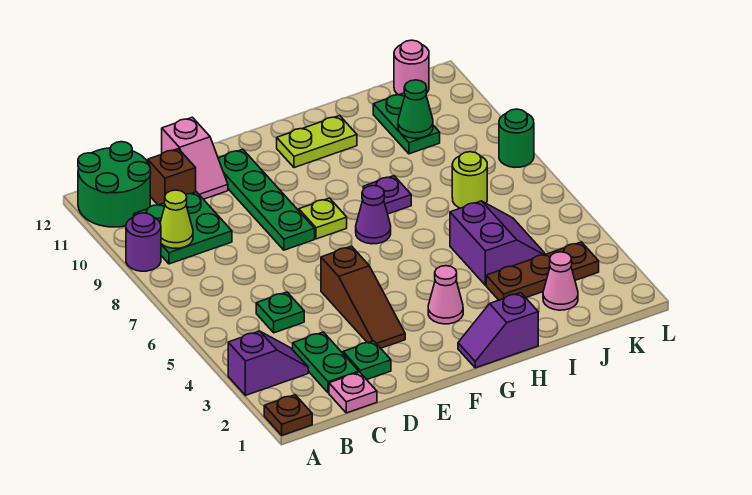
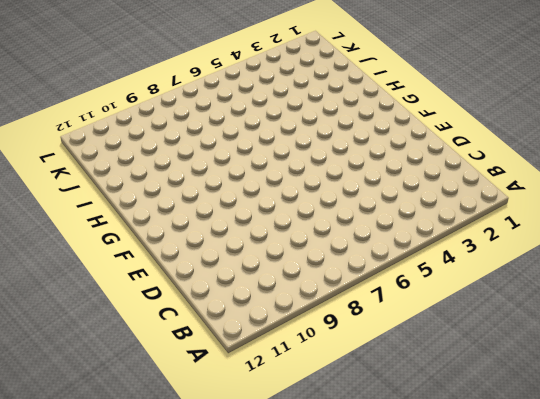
none -> brown plate A1 level 1
none -> purple slope A3:B3 level 1 top A
none -> purple round brick A9 level 1

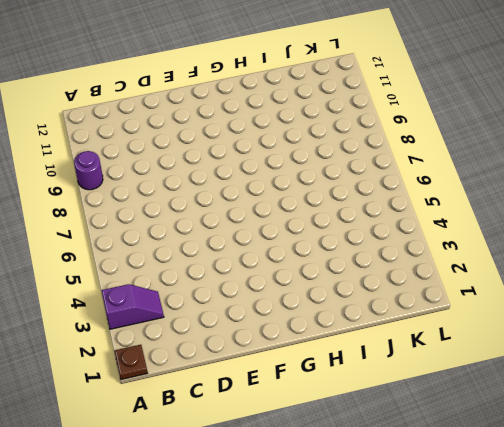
none -> green round brick A11:B12 level 1
none -> green plate B9:C10 level 1
none -> pink plate C1 level 1

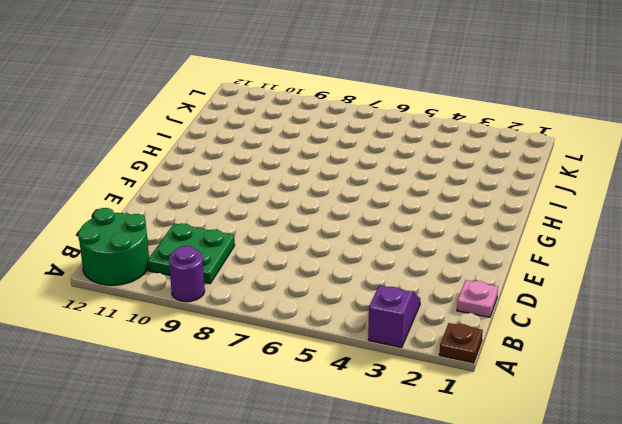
none -> green plate C2:C3 level 1
none -> green plate C5 level 1
none -> brown brick C11 level 1

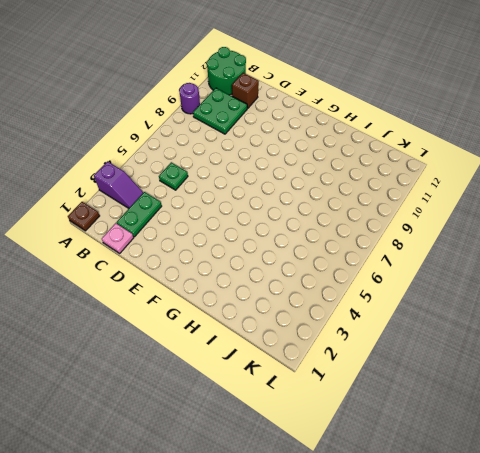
none -> green plate D2 level 1
none -> pink slope D11:D12 level 1 top 12
none -> brown slope E3:E5 level 1 top 5

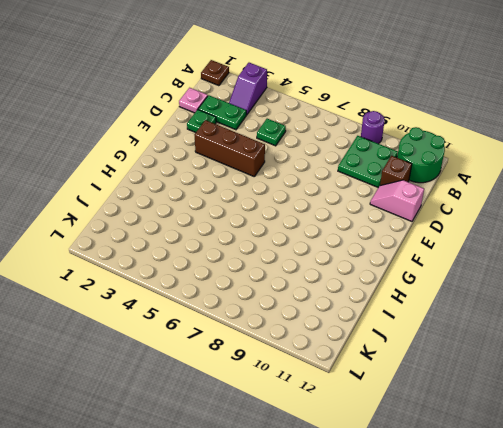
brown brick E3:E5 level 1 -> brown slope E3:E5 level 1 top 5
none -> green plate E8:E11 level 1
none -> lime plate F8 level 1
none -> purple slope G1:H1 level 1 top H

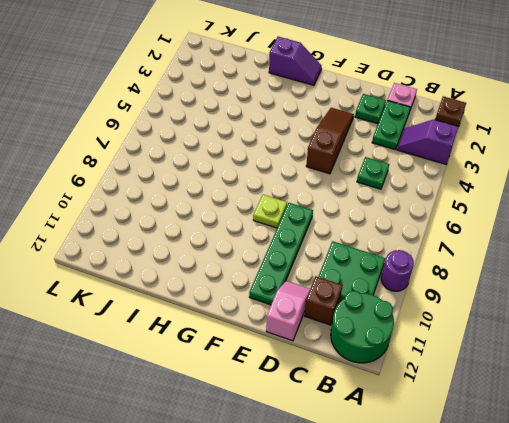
none -> pink cone G3 level 1
none -> purple cone G7 level 1
none -> lime plate G11:H11 level 1

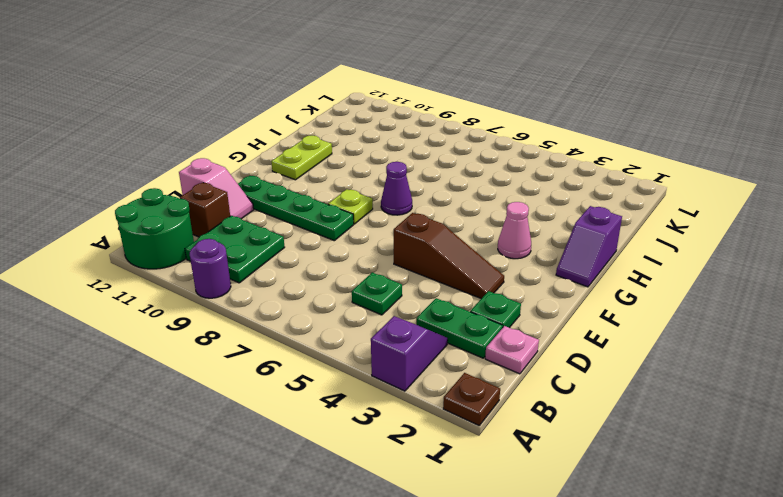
none -> purple plate H8 level 1
none -> brown plate I3:K3 level 1
none -> purple slope I4:J5 level 1 top I

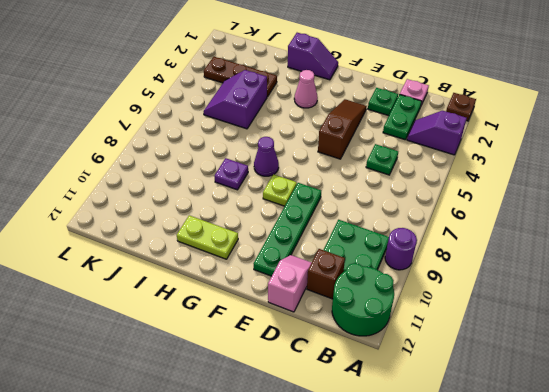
none -> pink cone J2 level 1
none -> lime round brick J7 level 1
none -> green plate J10:J11 level 1

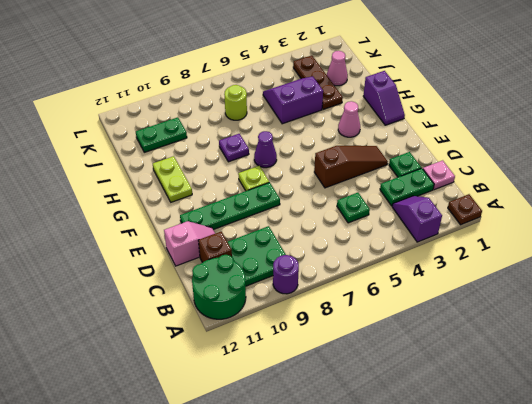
none -> pink round brick K12 level 1
none -> green round brick L8 level 1
none -> lime cone B9 level 2

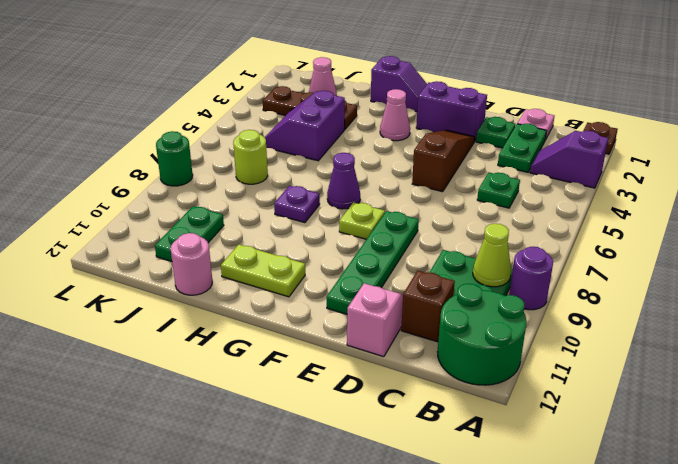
purple brick E2:F2 level 1 -> none
pink round brick I12 level 1 -> pink round brick K12 level 1
none -> green cone J10 level 2

